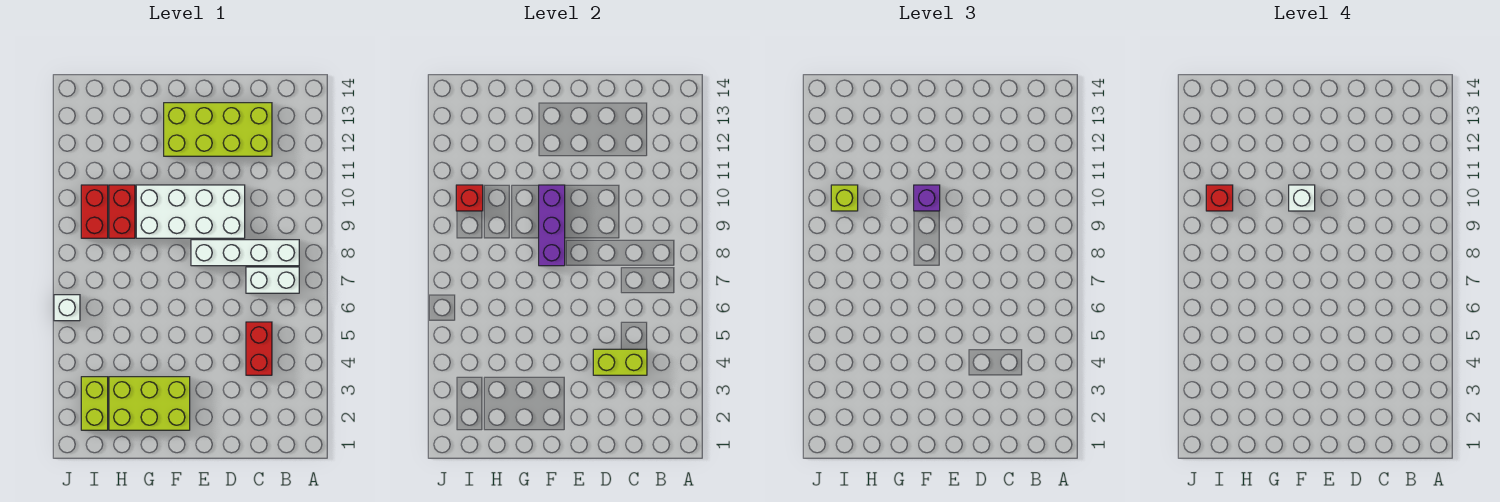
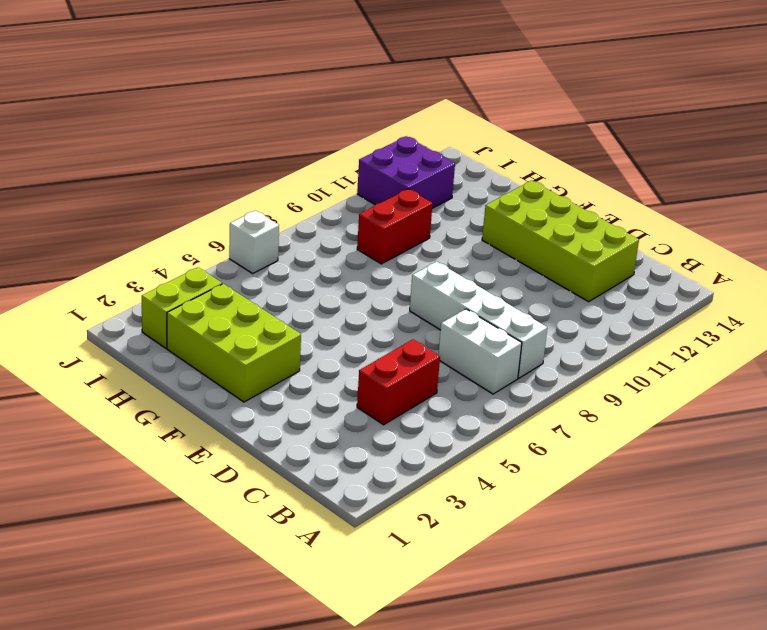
purple brick I11:J12 level 1 -> none
none -> white brick D9:G10 level 1
none -> red brick I9:I10 level 1
none -> lime brick C4:D4 level 2

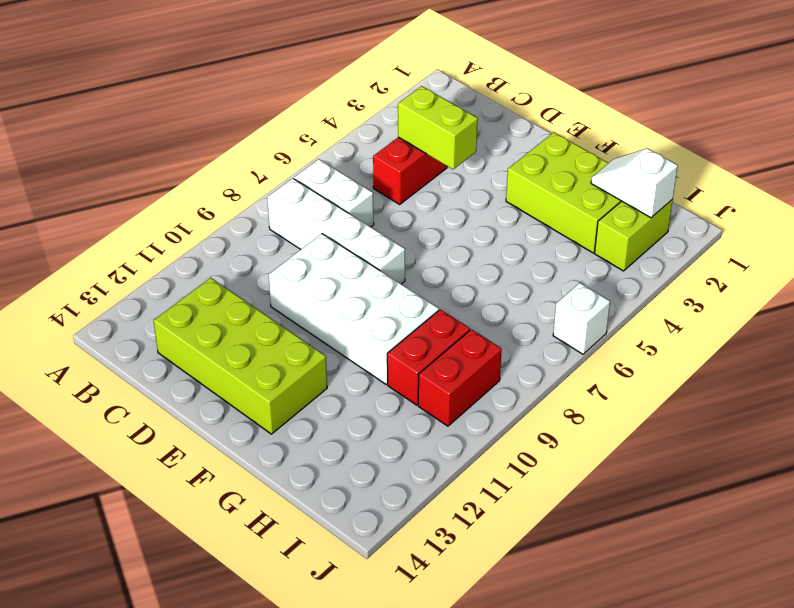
white slope H2:I2 level 2 top I -> none
none -> purple brick F8:F10 level 2
none -> red brick I10 level 2
none -> purple brick F10 level 3

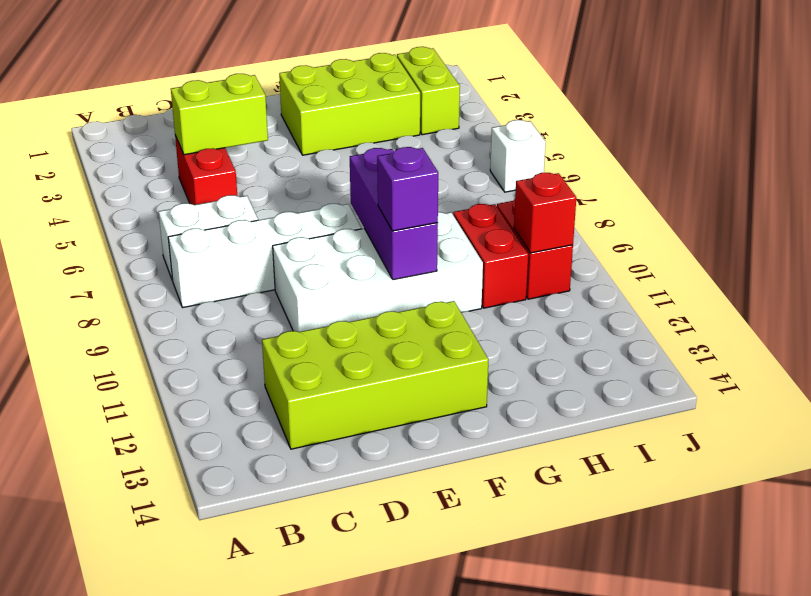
none -> lime brick I10 level 3
none -> white brick F10 level 4
none -> red brick I10 level 4

